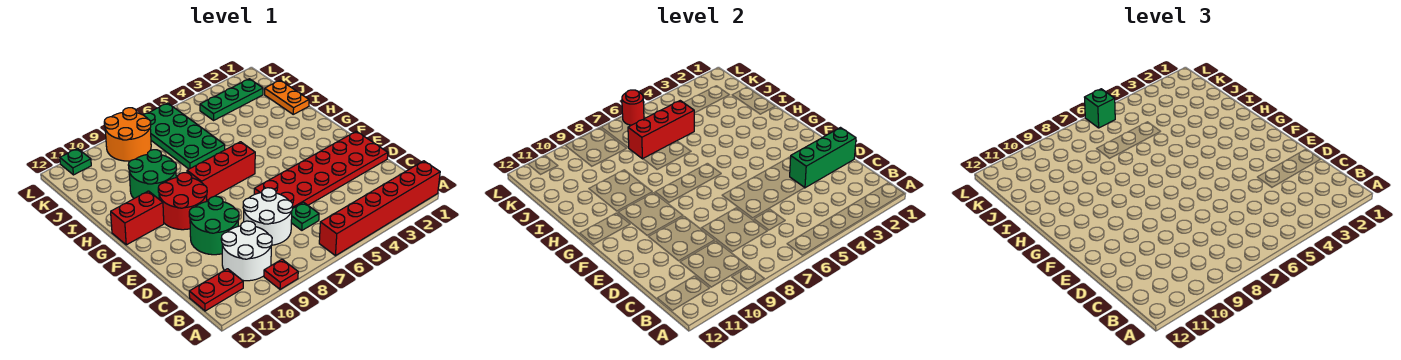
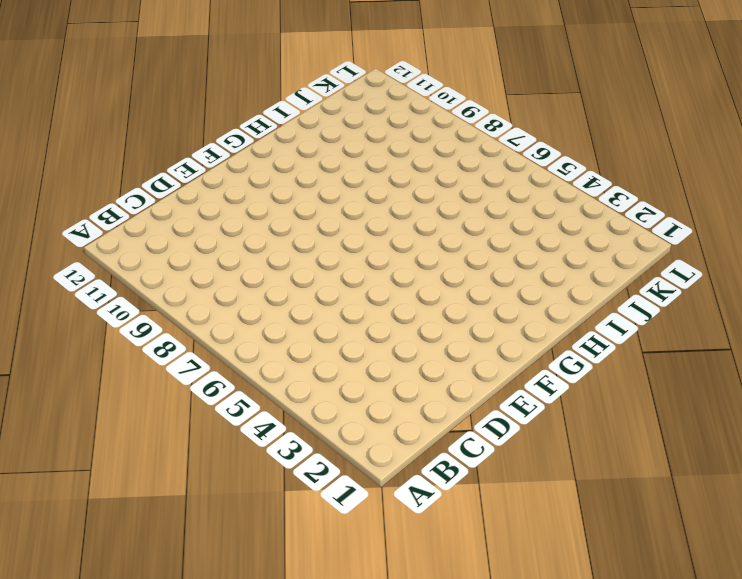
none -> red brick A1:A6 level 1
none -> red plate A9 level 1
none -> white round brick B9:C10 level 1

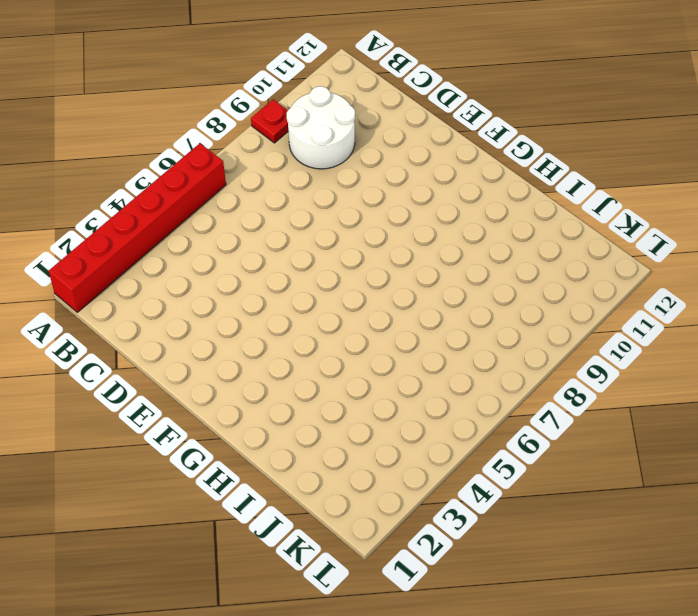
none -> red plate B11:B12 level 1
none -> green plate C6 level 1
none -> white round brick C7:D8 level 1

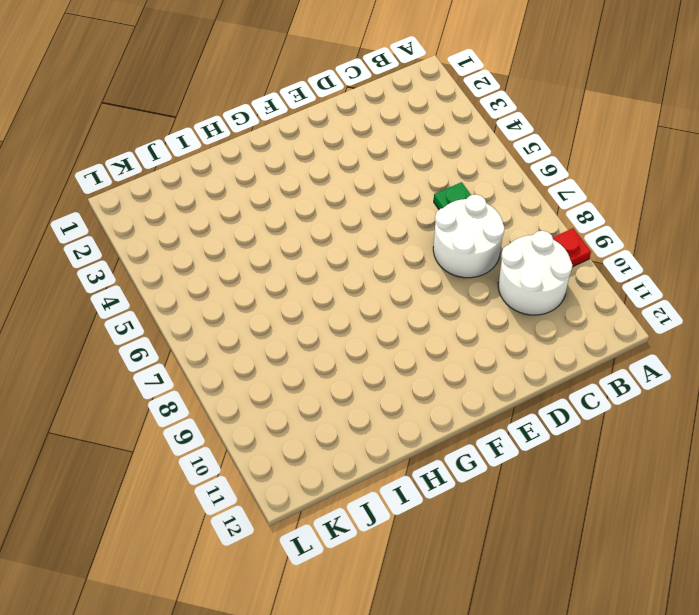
none -> red brick A1:A6 level 1
none -> red plate B11:B12 level 1
none -> red plate D1:E6 level 1

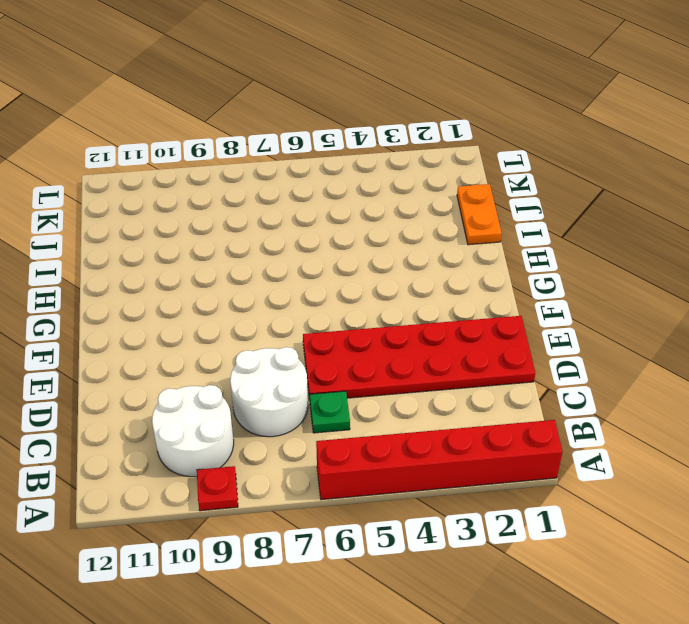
none -> red plate B11:B12 level 1
none -> green round brick D9:E10 level 1
none -> red round brick F9:G10 level 1

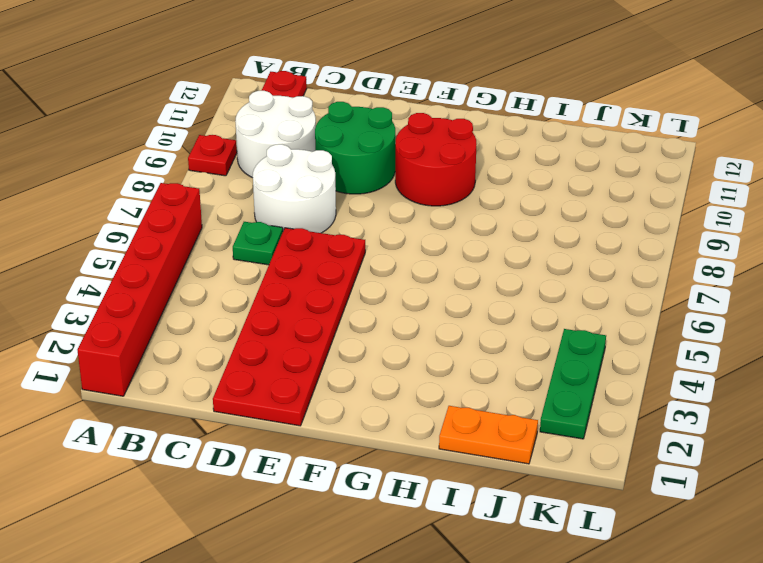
none -> red brick G6:G8 level 1
none -> red brick G11:G12 level 1
none -> green round brick H9:I10 level 1

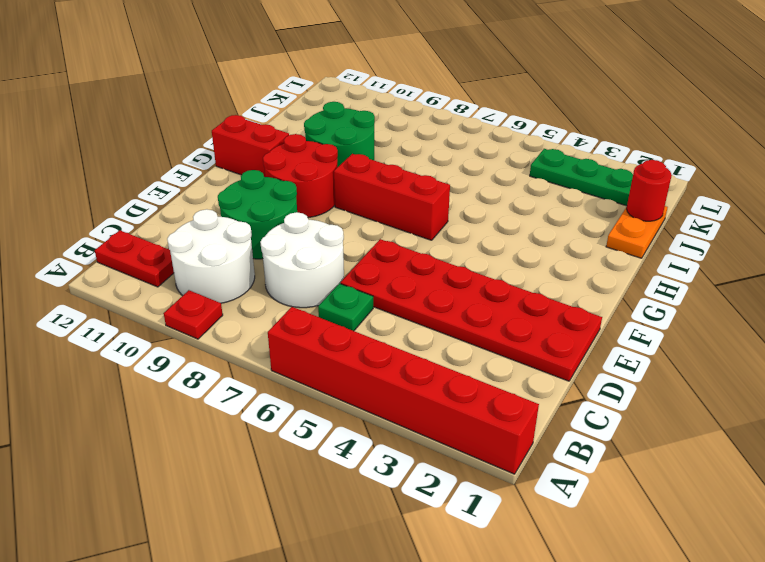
red round brick J1 level 2 -> red round brick L6 level 2
none -> green plate I6:L7 level 1
none -> orange round brick K8:L9 level 1
none -> green plate L11 level 1

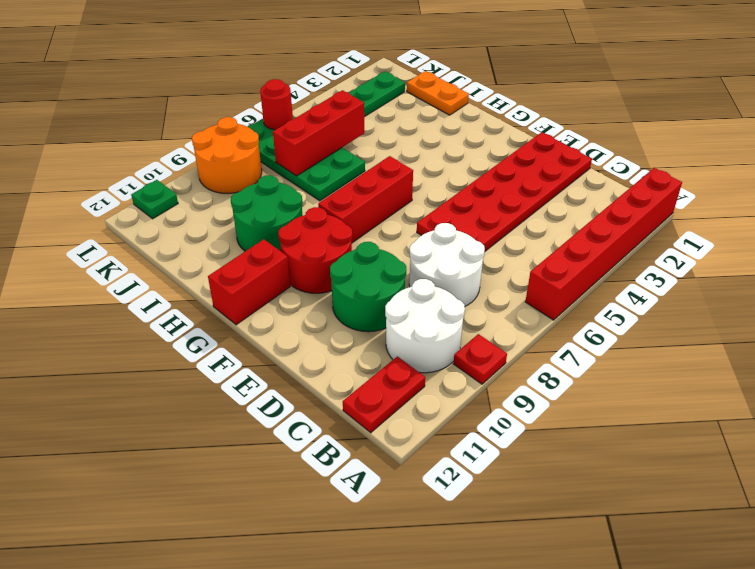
none -> green plate C6 level 1
none -> green brick D1:D3 level 2
none -> green brick L6 level 3

